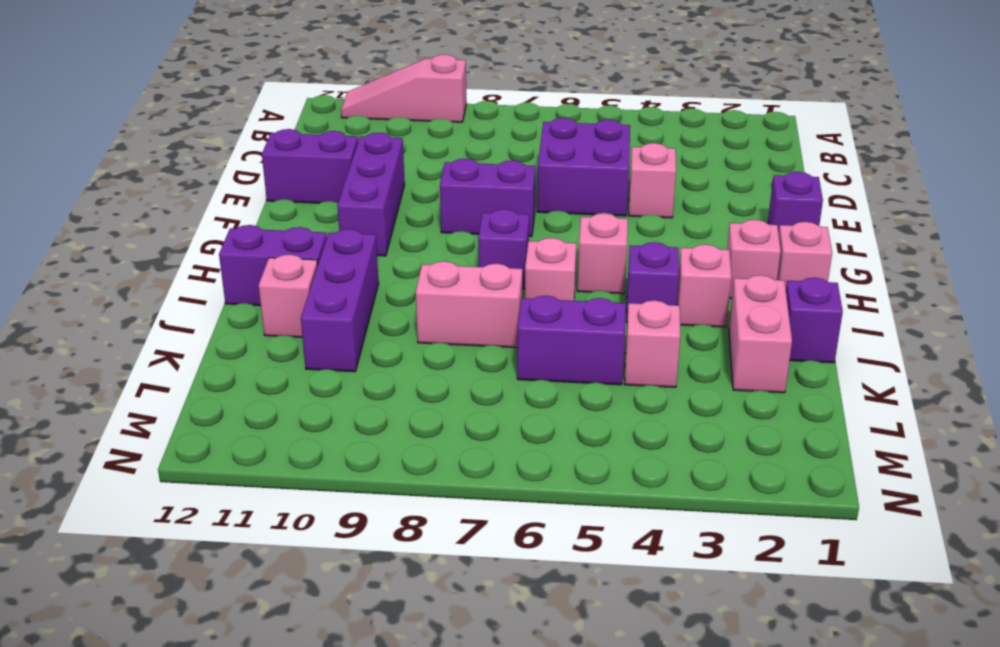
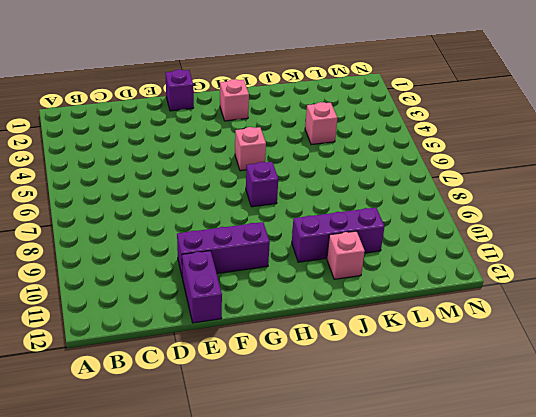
none -> pink slope A9:A11 level 1 top 9
none -> purple brick D5:E6 level 1
none -> pink brick E4 level 1

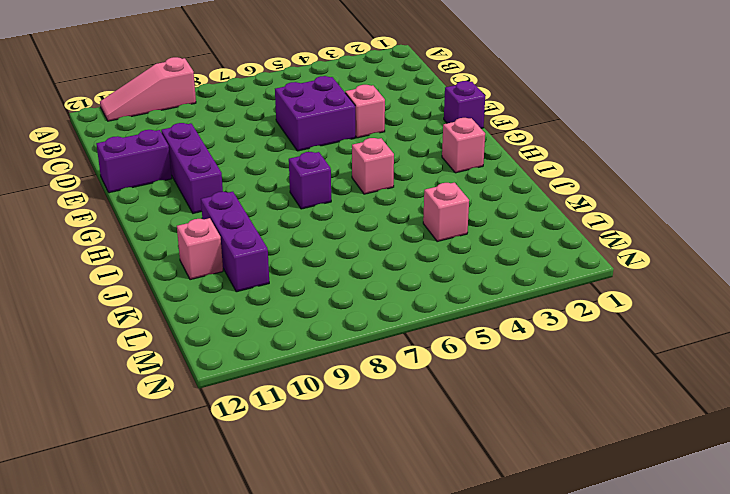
none -> purple brick F7:F8 level 1
none -> pink brick H1 level 1
none -> pink brick I3 level 1

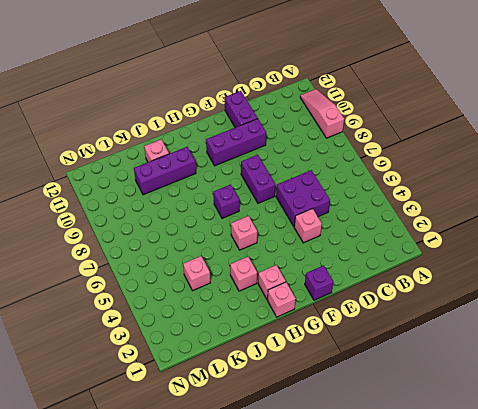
none -> purple brick I4 level 1
none -> pink brick I6 level 1
none -> purple brick I11:I12 level 1

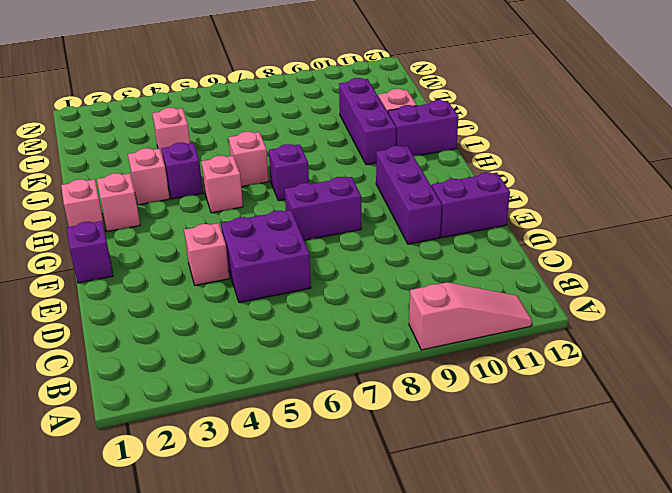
none -> purple brick J1 level 1
none -> pink brick J2:K2 level 1
none -> pink brick J7:J8 level 1

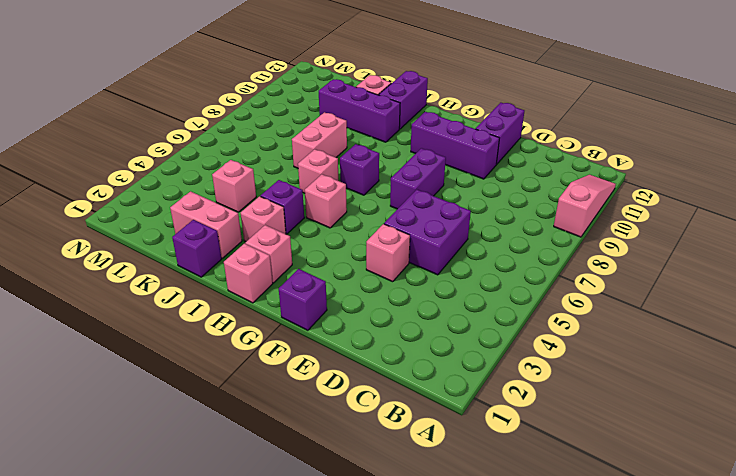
none -> purple brick K5:K6 level 1

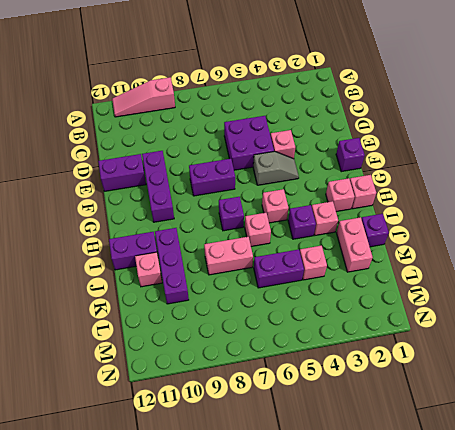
grey slope F4:F5 level 1 top 5 -> none

